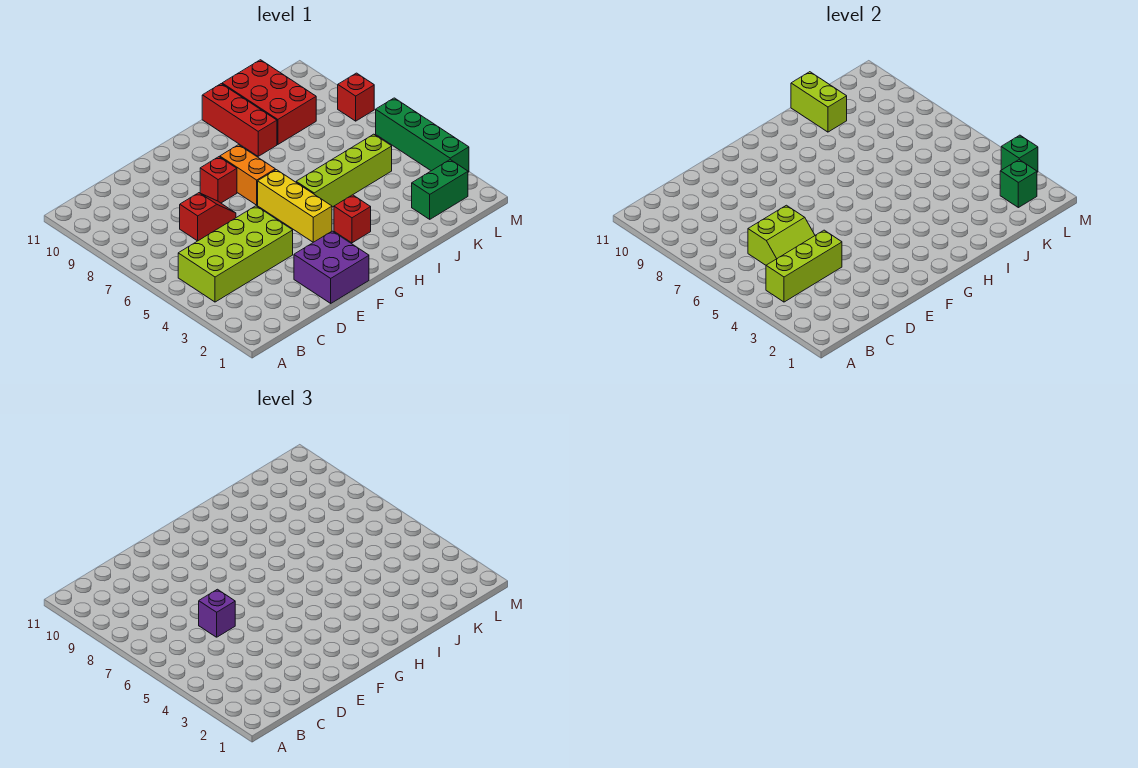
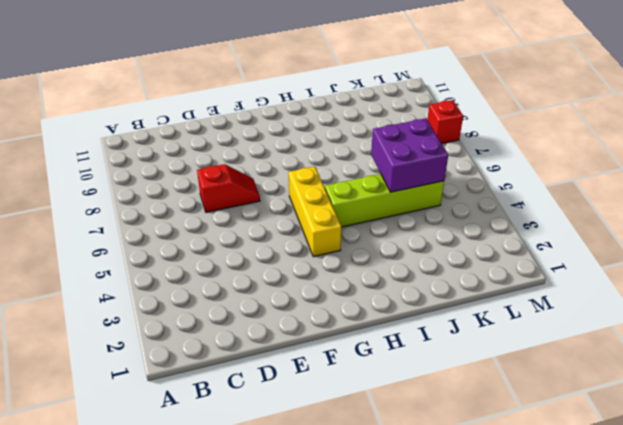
purple brick J5:K6 level 2 -> purple brick E1:F2 level 1
none -> lime brick B4:E5 level 1
none -> red brick F8 level 1
none -> orange brick G7:G8 level 1

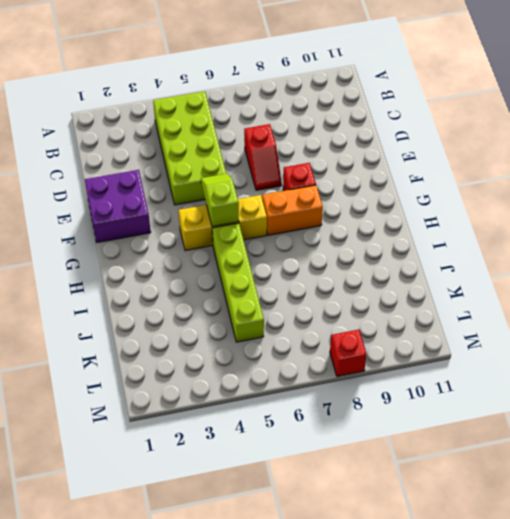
lime slope F5:G5 level 2 top G -> none
none -> red brick H3 level 1
none -> red brick I9:I11 level 1
none -> red brick J9:K11 level 1

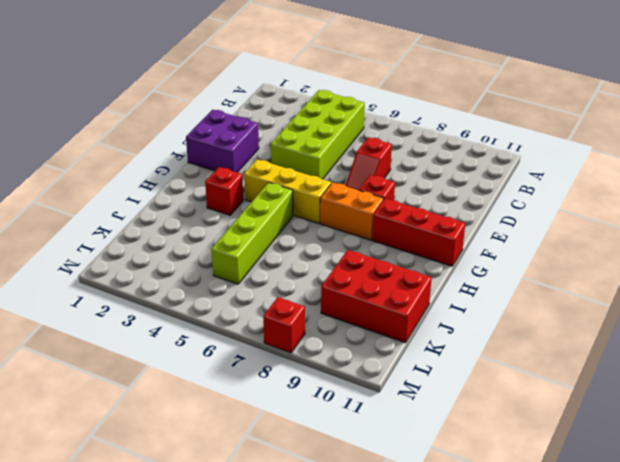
red brick G9:G11 level 1 -> red brick I9:I11 level 1
none -> green brick K2:L2 level 1
none -> green brick M3:M6 level 1
none -> lime brick B4:D4 level 2

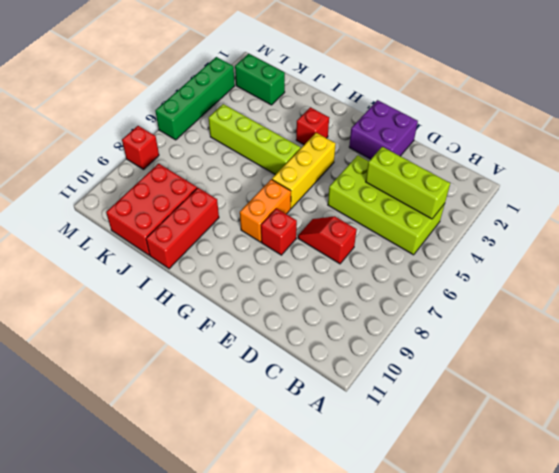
none -> lime slope C5:D6 level 2 top 6
none -> lime brick J10:J11 level 2
none -> green brick L2 level 2

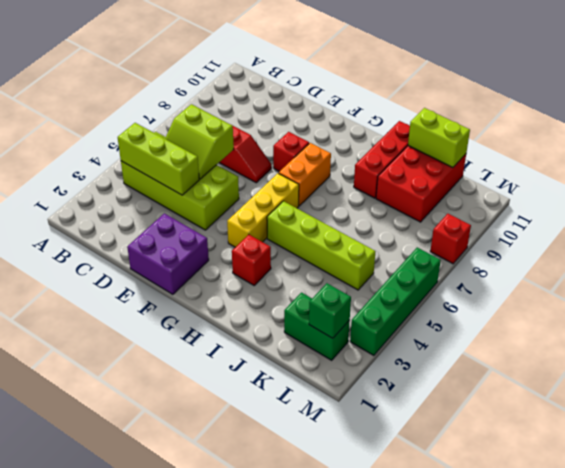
lime brick J11:K11 level 2 -> lime brick J10:J11 level 2
none -> green brick M3 level 2
none -> purple brick D6 level 3

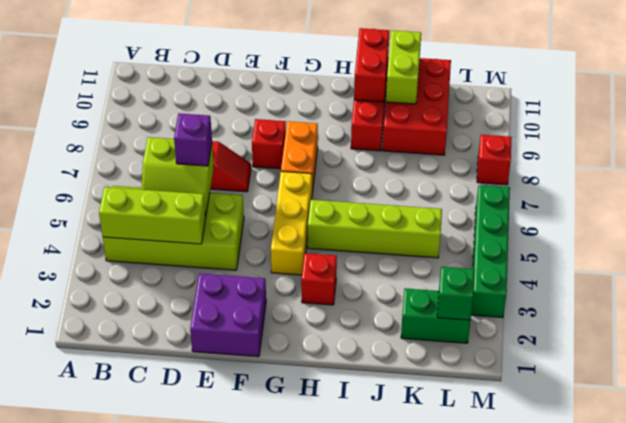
red brick I10:I11 level 2 -> none
none -> green brick M3 level 2

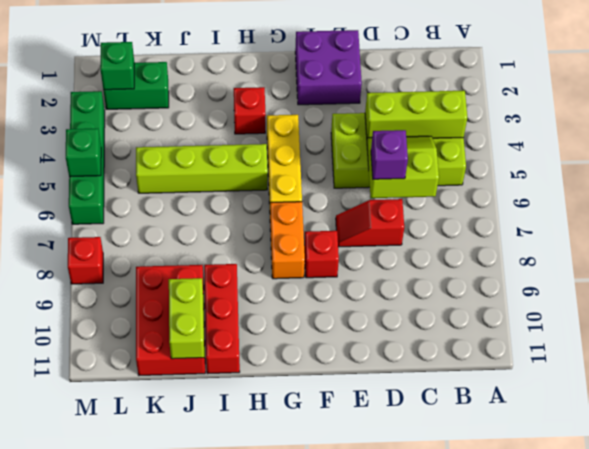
green brick M5 level 2 -> green brick M3 level 2

